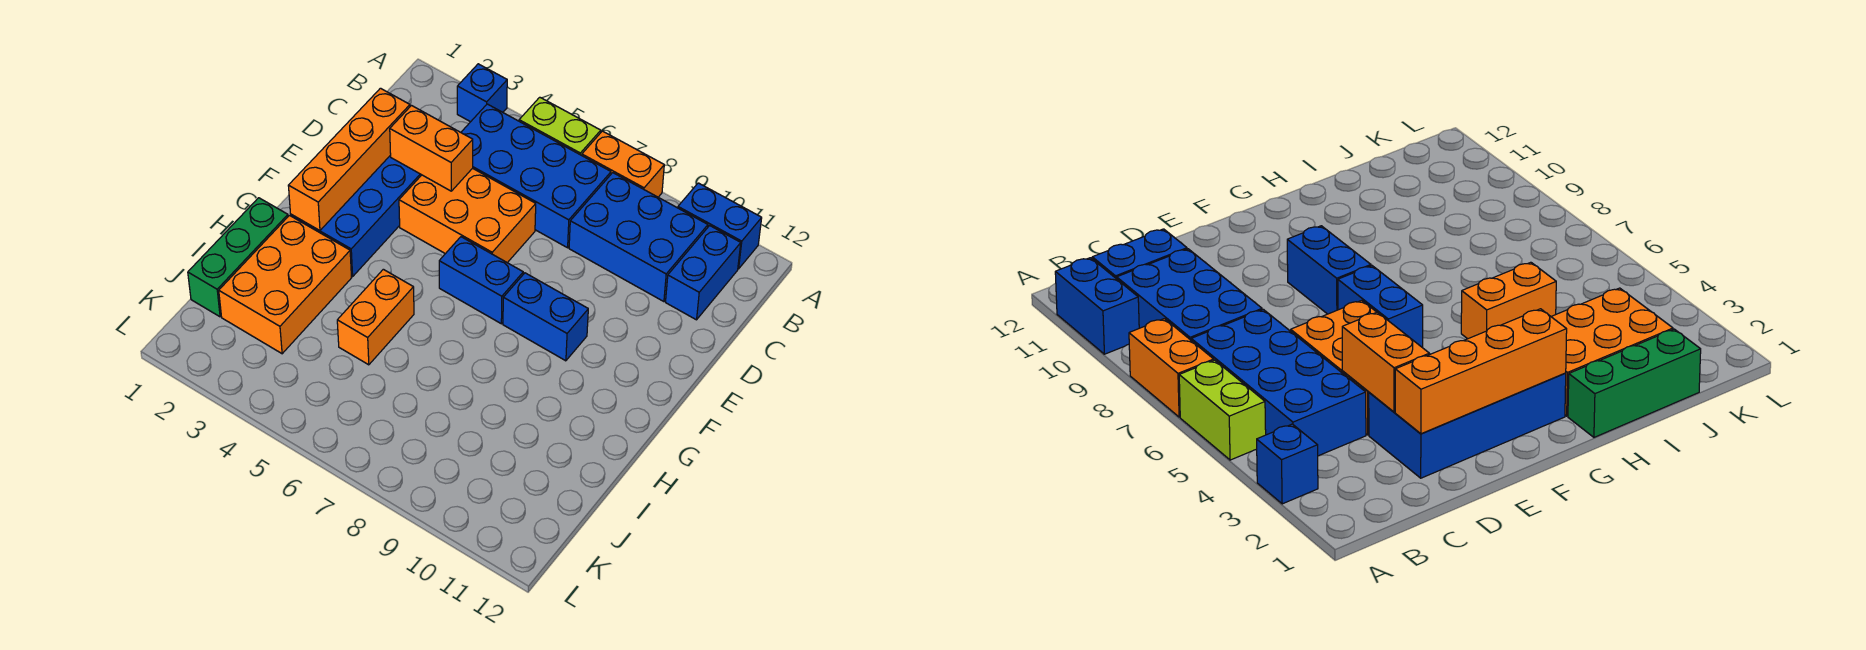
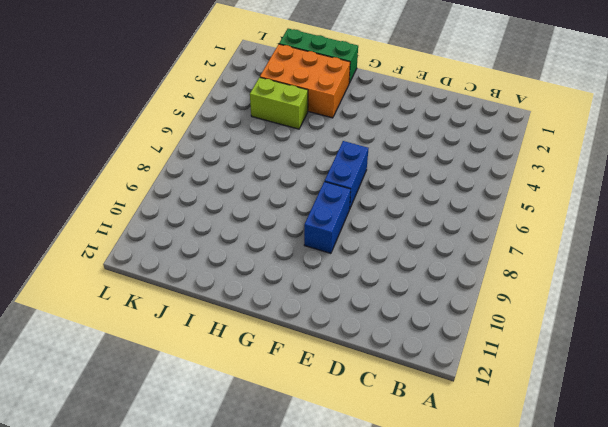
lime brick I4:J4 level 1 -> lime brick A5:A6 level 1
none -> blue brick A3 level 1
none -> orange brick A7:A8 level 1
none -> blue brick A10:A11 level 1

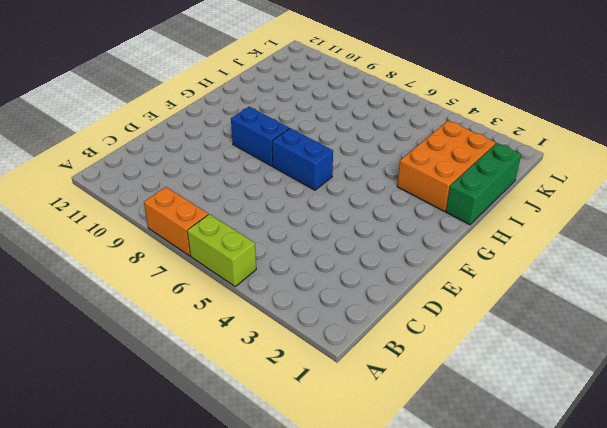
none -> blue brick A3 level 1
none -> blue brick A10:A11 level 1
none -> blue brick B4:C7 level 1

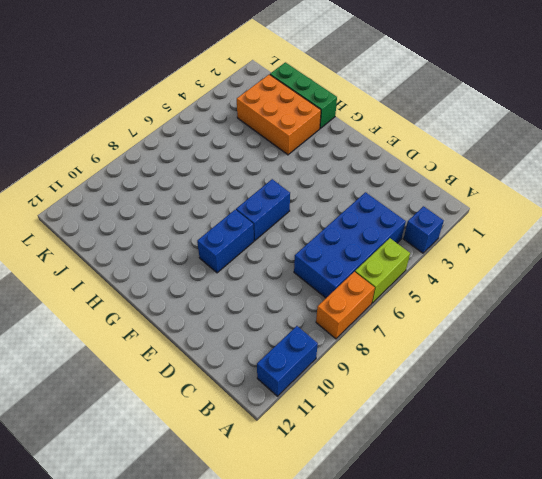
none -> blue brick B8:C10 level 1
none -> blue brick B11:C11 level 1
none -> blue brick D2:G3 level 1

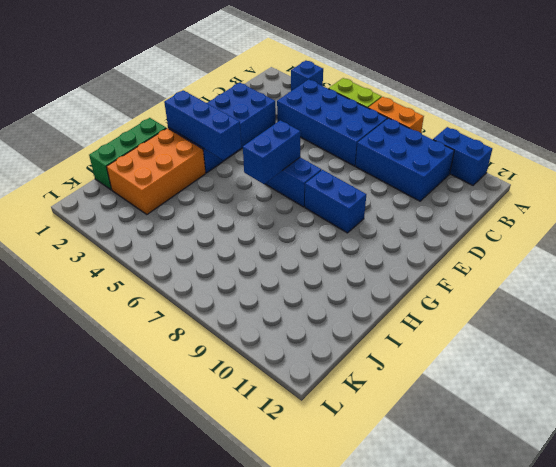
blue brick F6:G6 level 2 -> blue brick B11:C11 level 1
blue brick G2:G4 level 2 -> orange brick D2:G2 level 2
none -> orange brick D4:E6 level 1
none -> orange brick H5:I5 level 1
none -> orange brick D3:D4 level 2

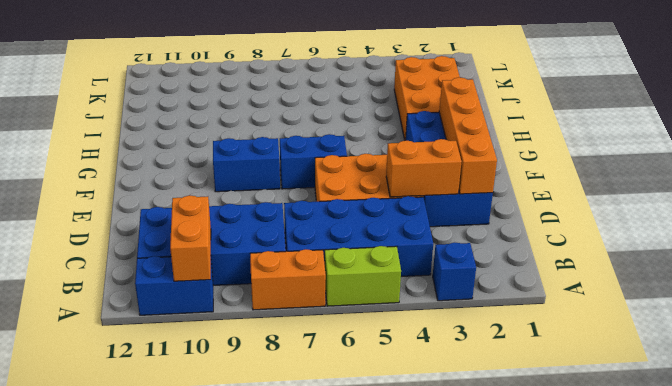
orange brick A10:B10 level 2 -> orange brick H5:I5 level 1
none -> green brick H1:J1 level 1

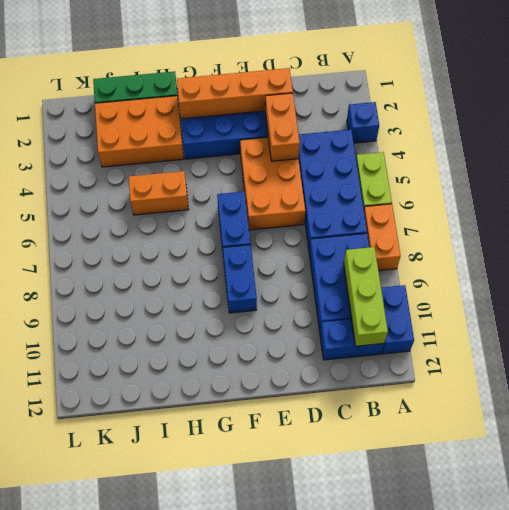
lime brick B9:B11 level 2 -> none

